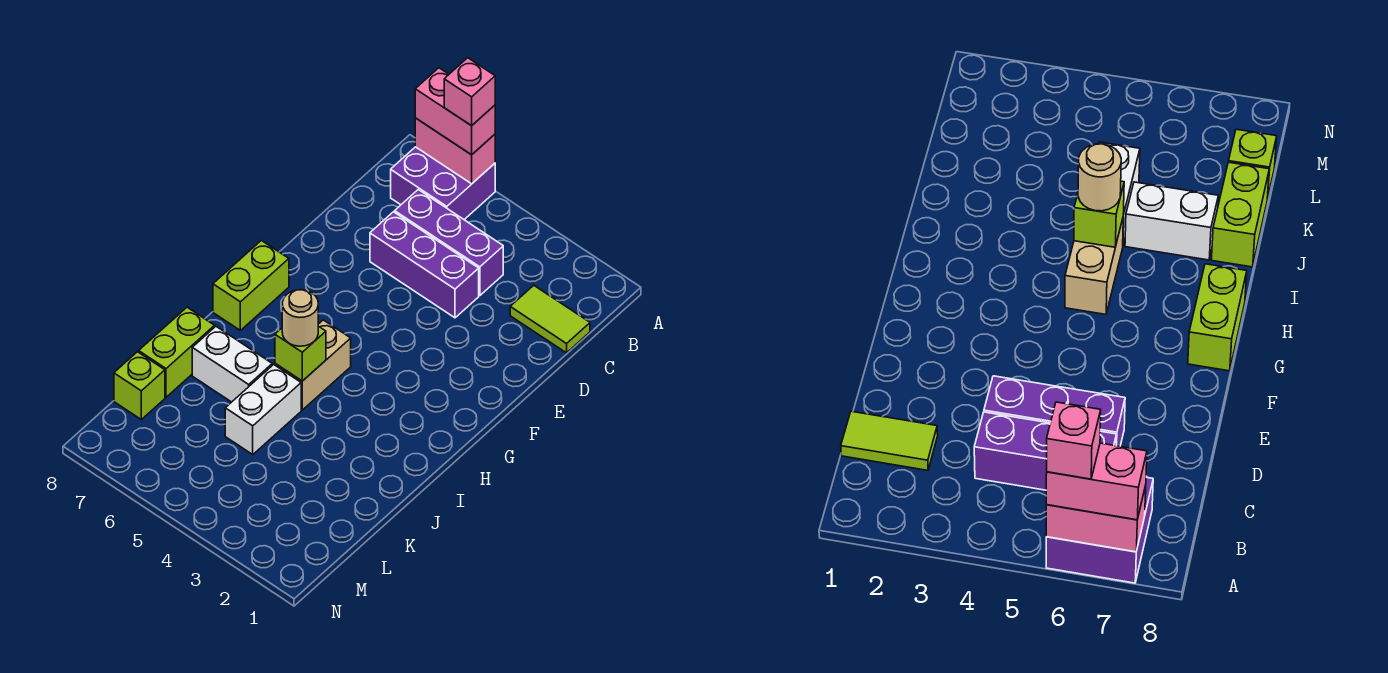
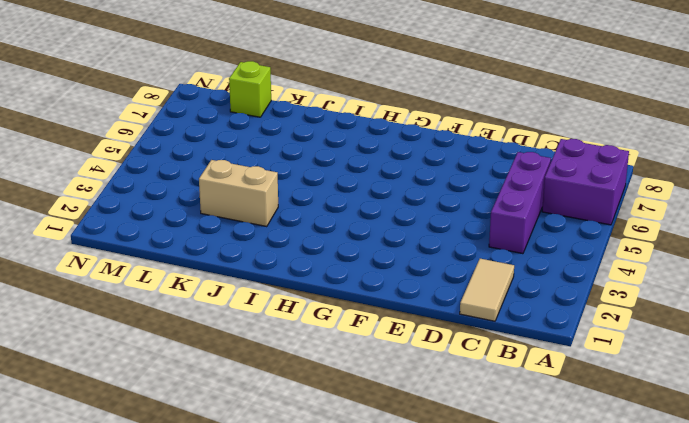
tan tile C1:C2 level 1 -> lime tile C1:C2 level 1
tan brick J3:K3 level 1 -> tan brick H5:I5 level 1
none -> purple brick D4:D6 level 1
none -> lime brick G8:H8 level 1
none -> white brick J5:K5 level 1

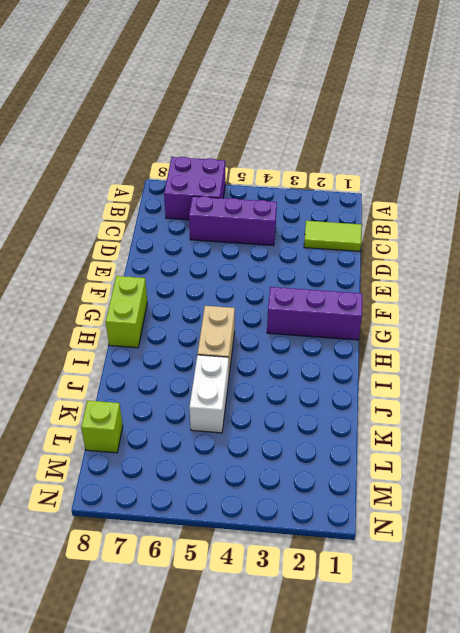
purple brick G1:G3 level 1 -> purple brick D4:D6 level 1
none -> white brick J6:J7 level 1
none -> lime brick J8:K8 level 1
none -> pink brick A6:A7 level 2

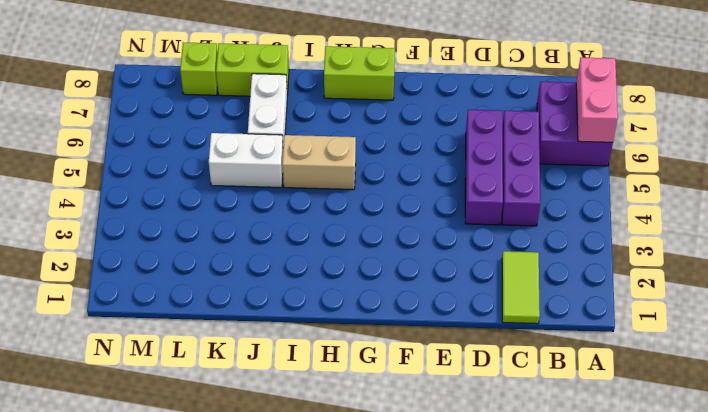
none -> lime brick I5 level 2
none -> pink brick A6:A7 level 3
none -> tan round brick I5 level 3

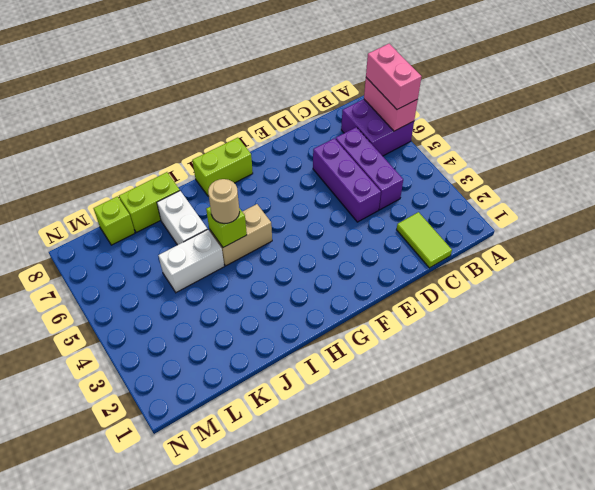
none -> pink brick A6 level 4

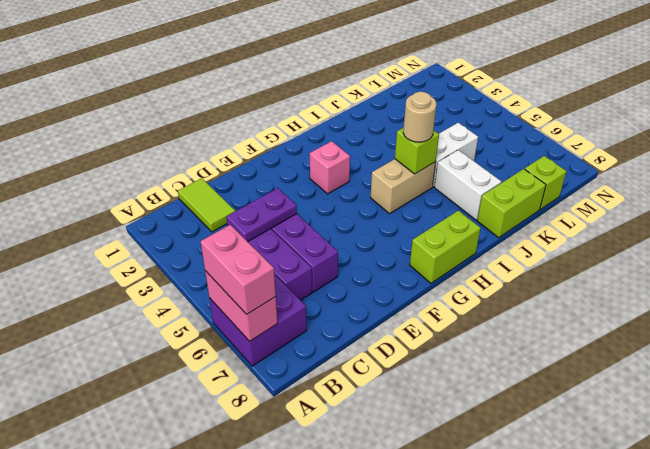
purple plate C4:D4 level 2 -> none
pink brick G3 level 1 -> pink brick A6 level 4

